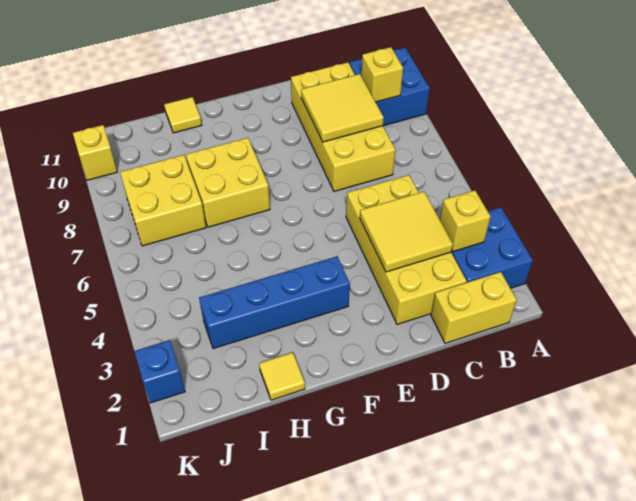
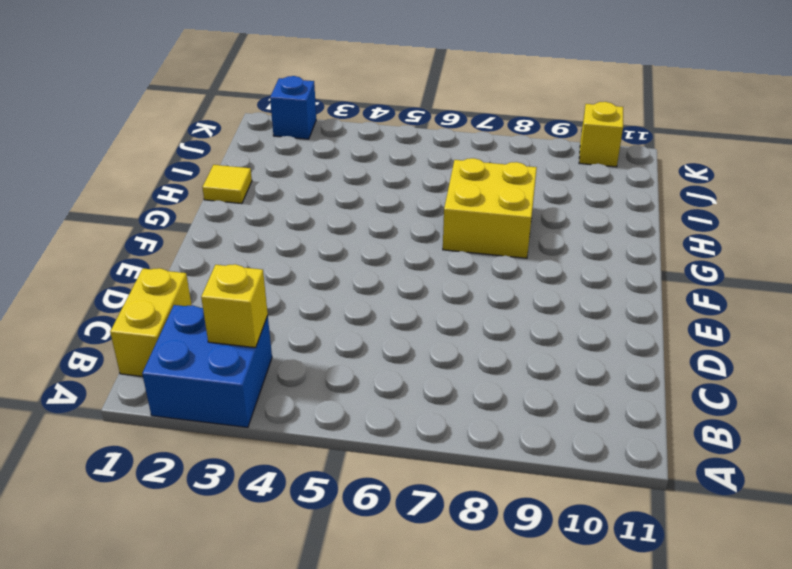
none -> blue brick A9:B10 level 1
none -> yellow brick C2:D5 level 1
none -> yellow brick C7:D10 level 1

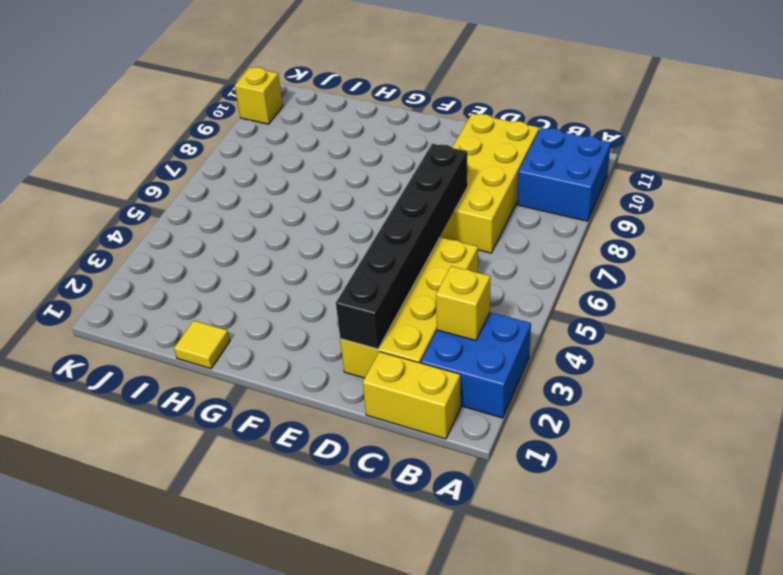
black brick D2:D7 level 2 -> yellow tile C3:D4 level 2
none -> blue brick F3:I3 level 1
none -> yellow brick G7:H8 level 1
none -> yellow tile H11 level 1

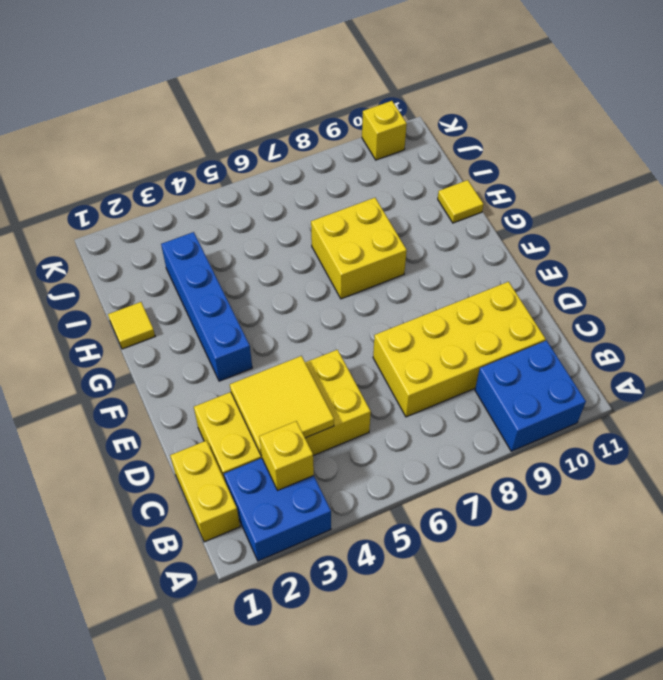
none -> yellow brick I7:J8 level 1
none -> blue brick K2 level 1
none -> yellow brick B9 level 2

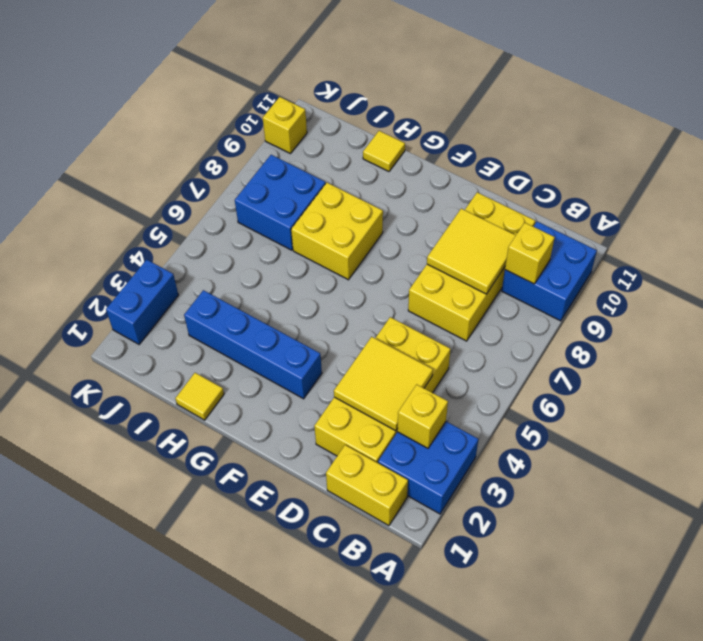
blue brick I7:J8 level 1 -> yellow brick I7:J8 level 1
blue brick K2:K3 level 1 -> blue brick K2 level 1

